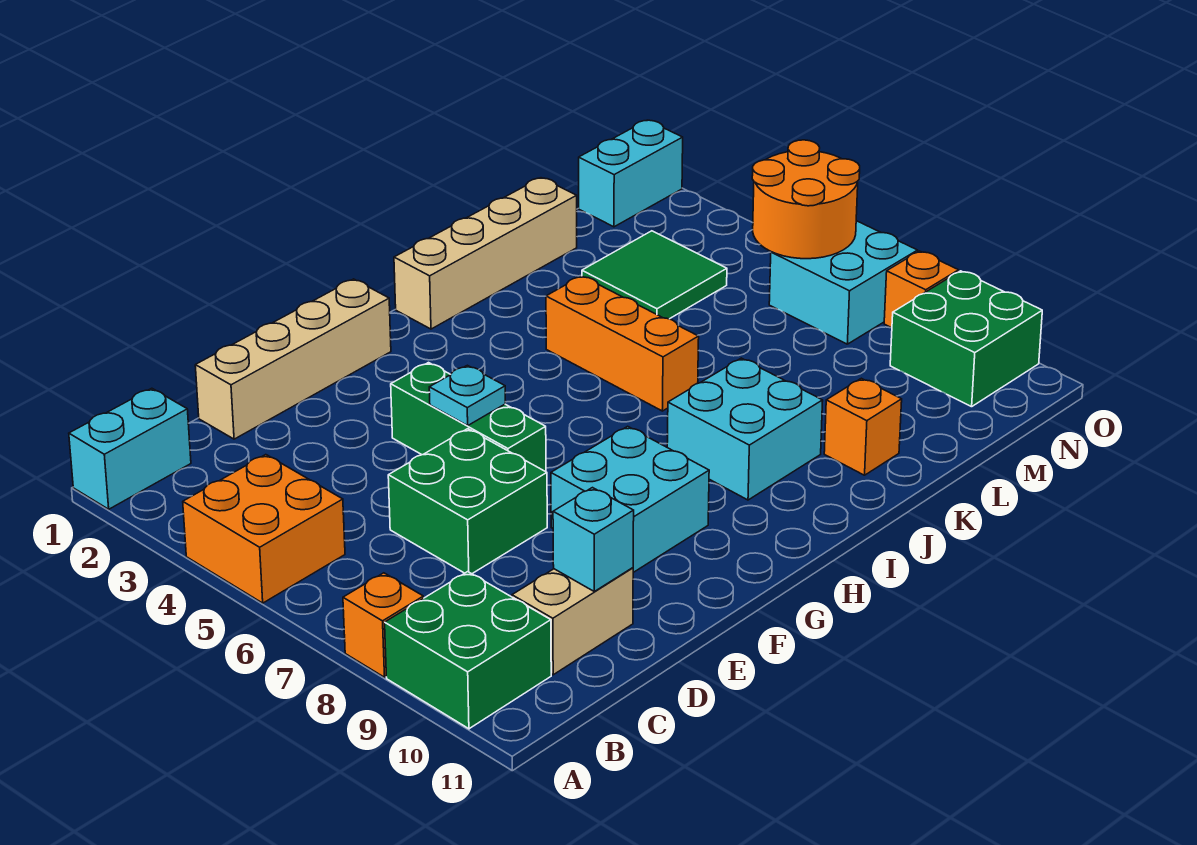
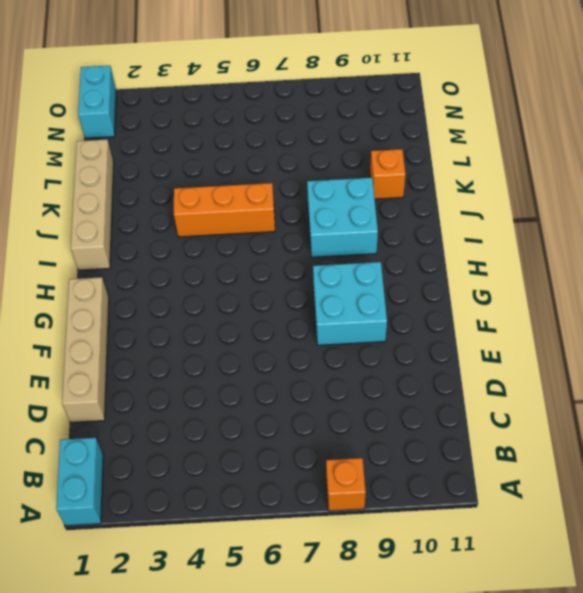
none -> orange brick A4:B5 level 1
none -> green brick A9:B10 level 1
none -> tan brick C10:D10 level 1

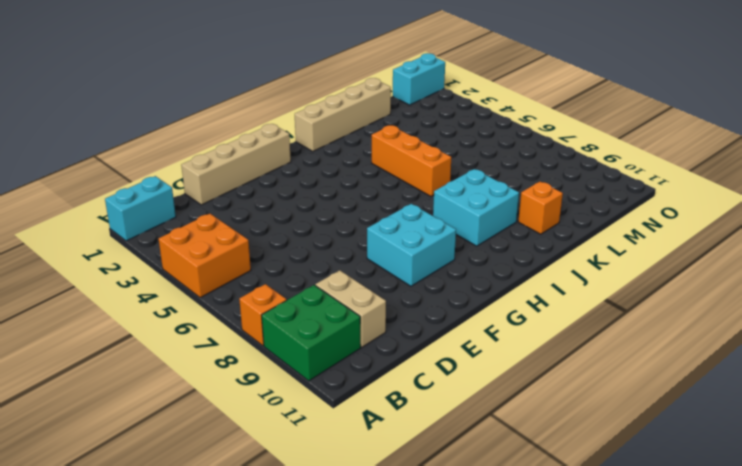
tan brick C9:C10 level 1 -> tan brick C10:D10 level 1
none -> green brick D6:E7 level 1
none -> green brick F4:F6 level 1
none -> green tile L3:M4 level 1

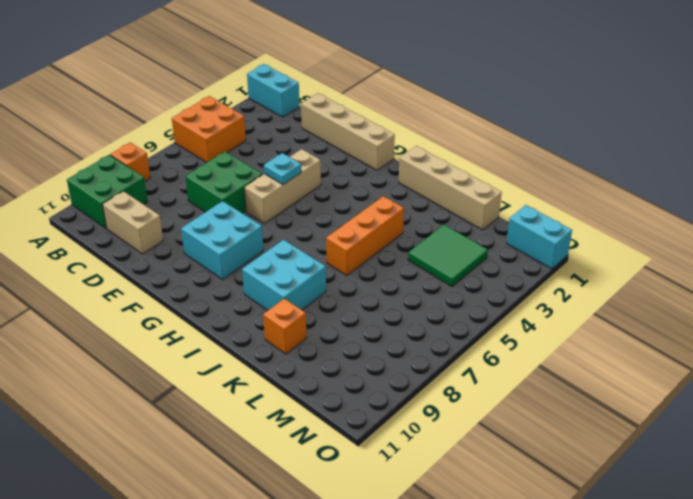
tan brick F4:F6 level 1 -> green brick F4:F6 level 1
none -> cyan brick N6:O7 level 1
none -> green brick N9:O10 level 1
none -> orange brick O8 level 1

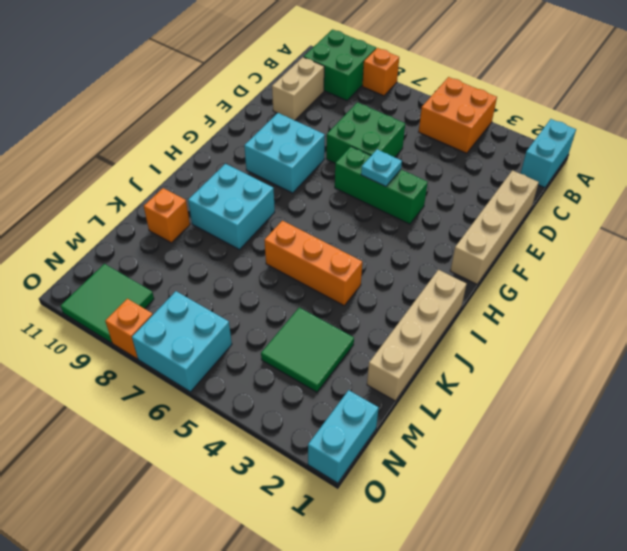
green tile N9:O10 level 1 -> green brick N9:O10 level 1
none -> cyan brick D10 level 2
none -> orange round brick N5:O6 level 2

